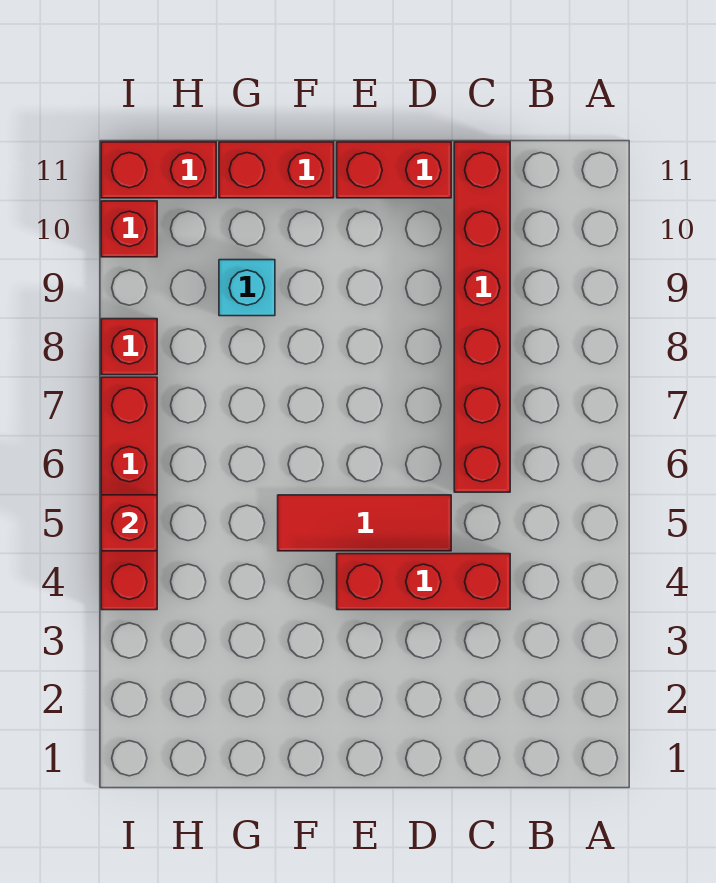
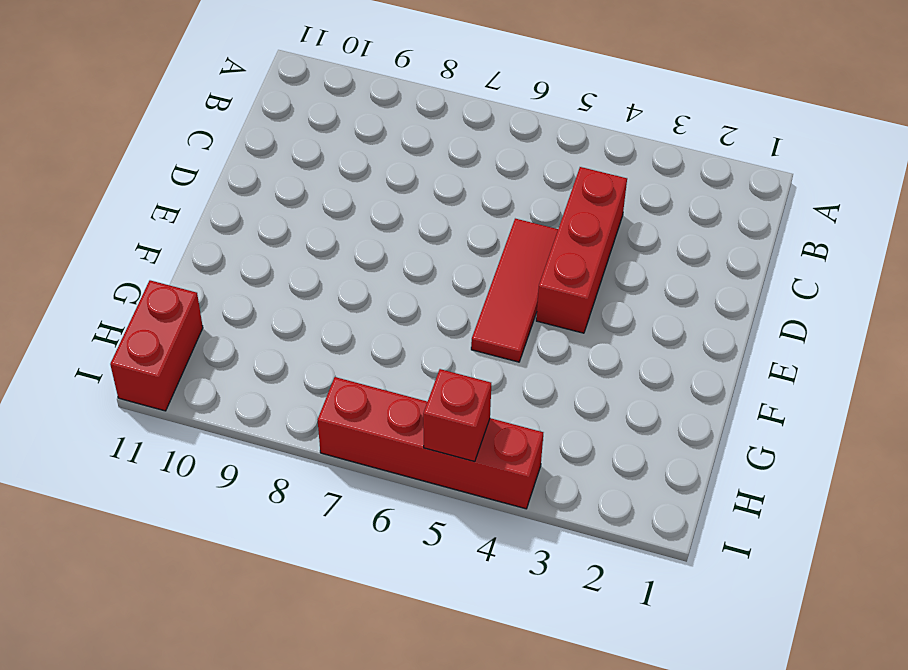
none -> red brick C6:C11 level 1
none -> red brick D11:E11 level 1

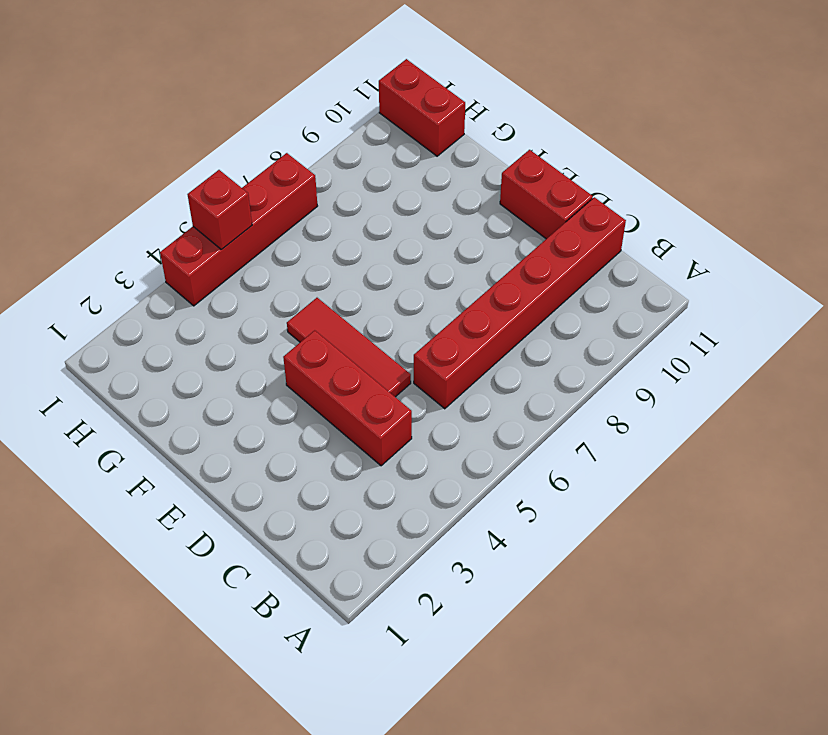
none -> red brick F11:G11 level 1
none -> cyan brick G9 level 1

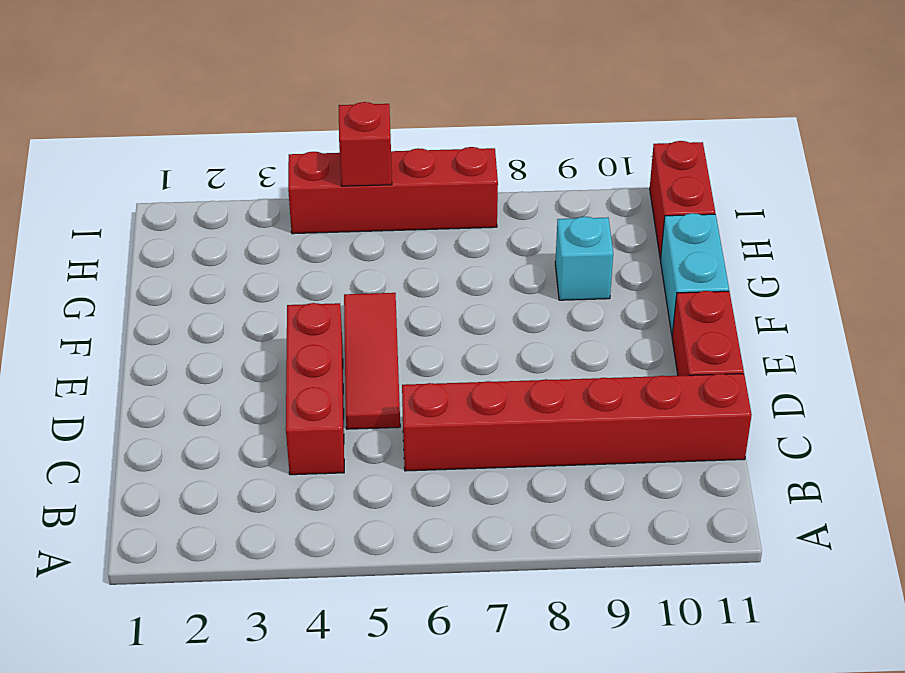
cyan brick F11:G11 level 1 -> red brick F11:G11 level 1
none -> red brick I8 level 1
none -> red brick I10 level 1

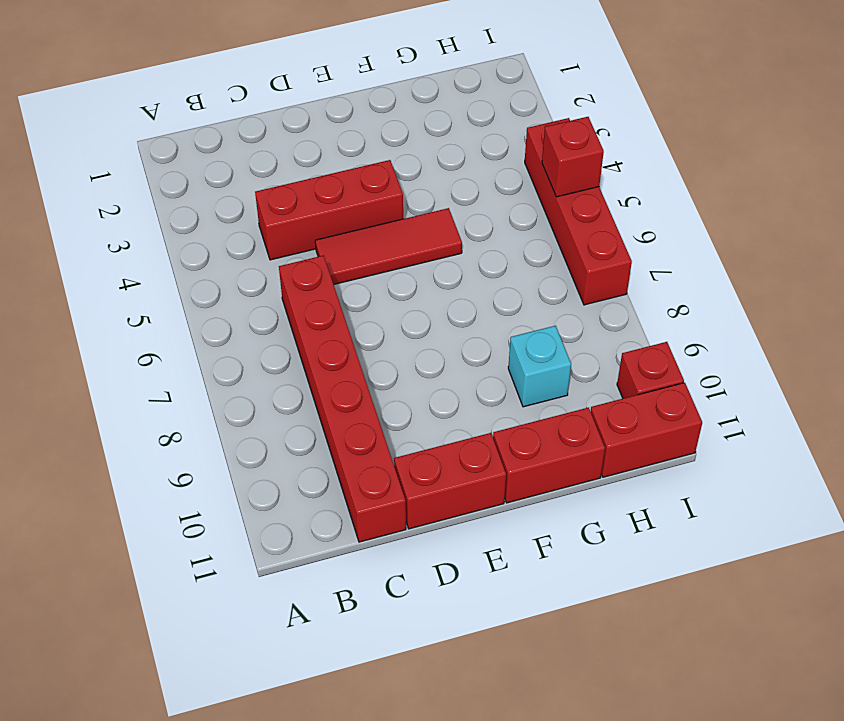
none -> red brick I8 level 1

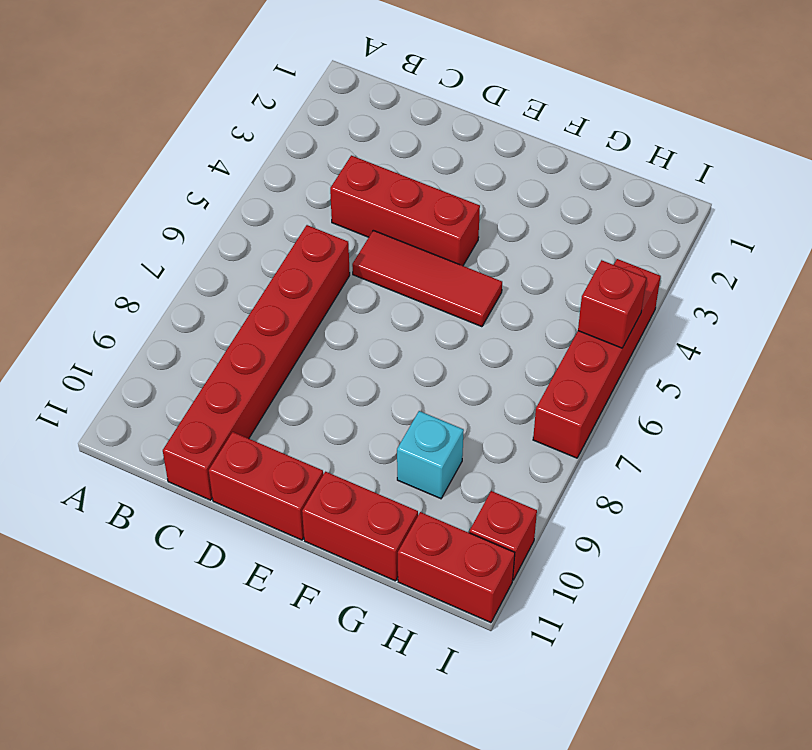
none -> red brick I8 level 1

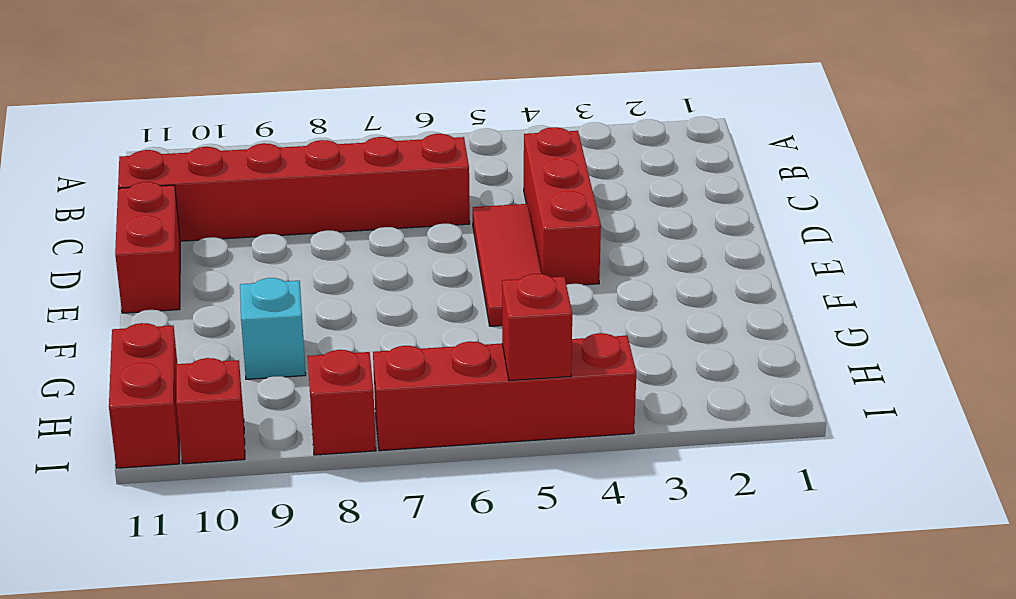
none -> red brick F11:G11 level 1

